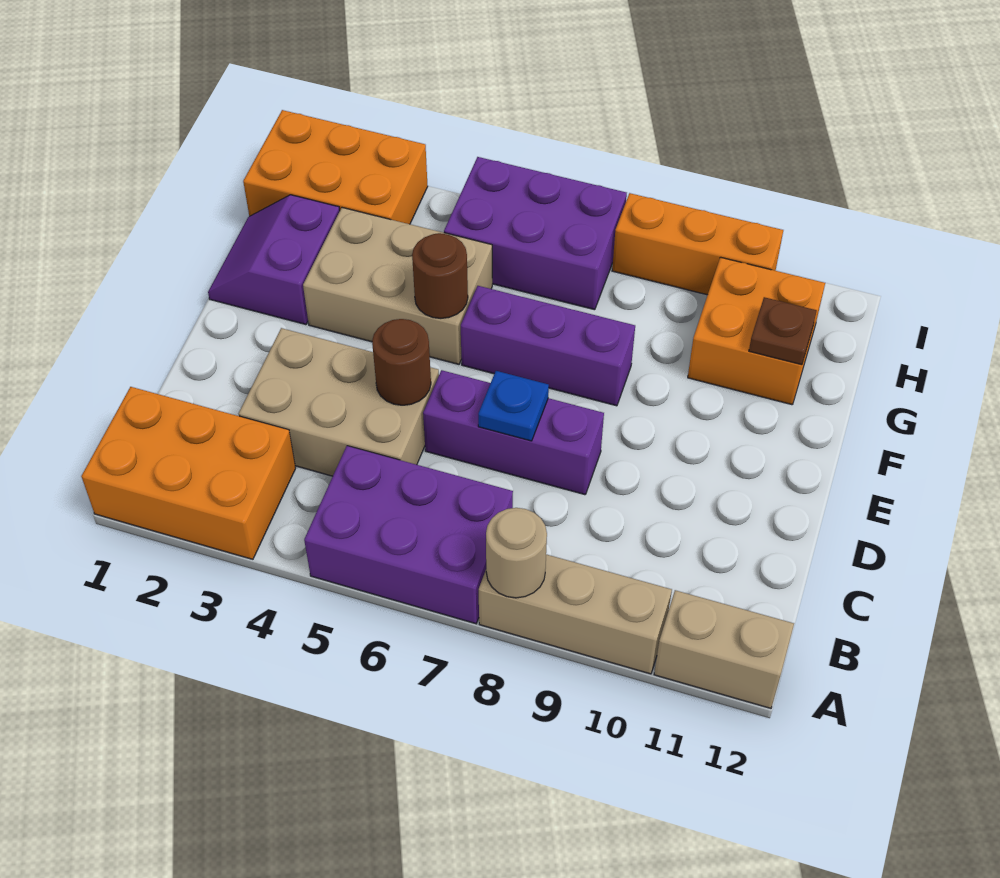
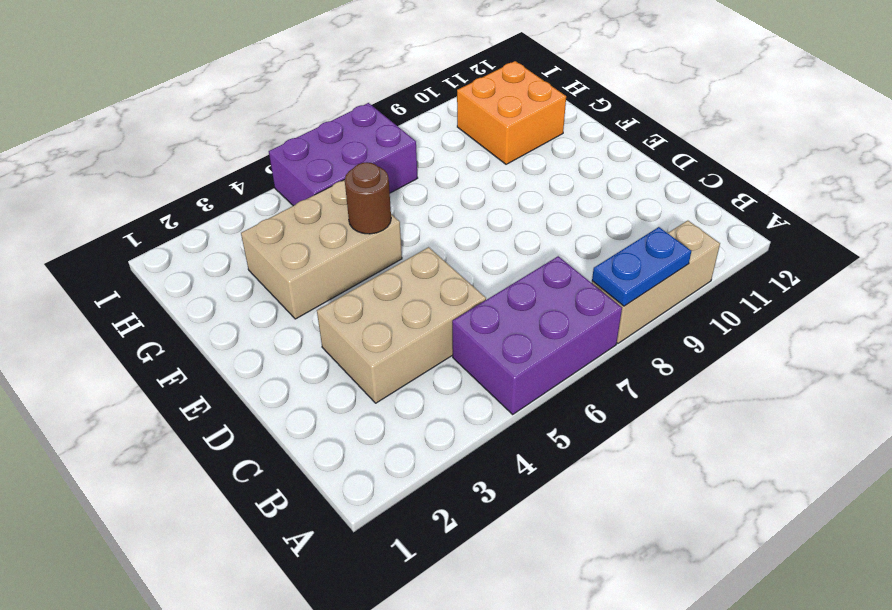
blue plate A8:A9 level 2 -> tan round brick A8 level 2
none -> orange brick A1:B3 level 1
none -> tan brick A11:A12 level 1
none -> purple brick D6:D8 level 1

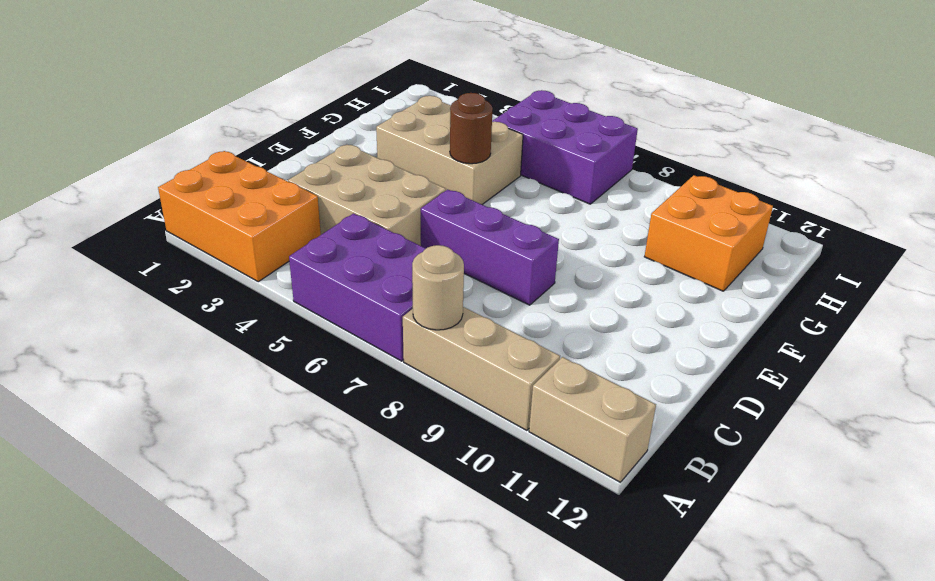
none -> purple slope F1:G2 level 1 top 2
none -> purple brick F6:F8 level 1
none -> orange brick H1:I3 level 1

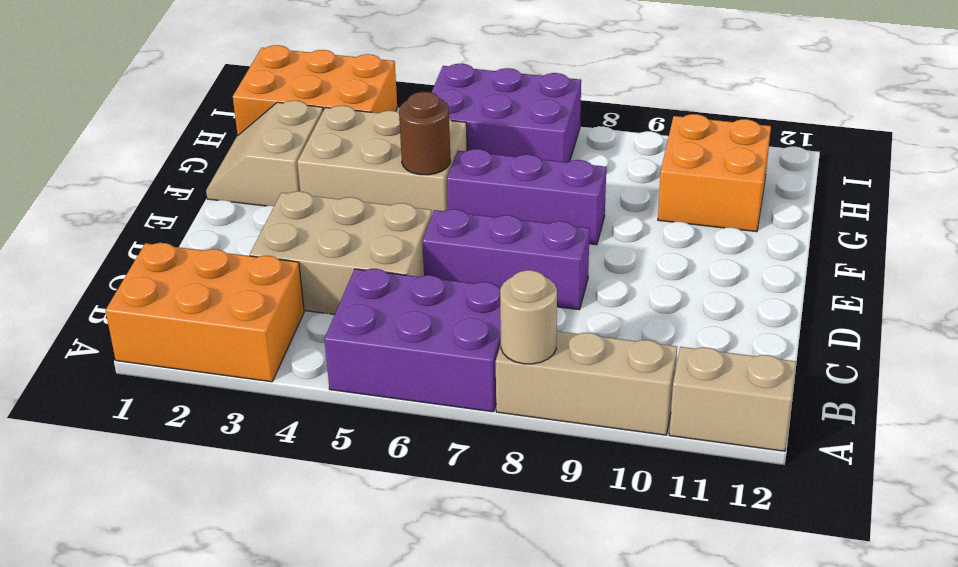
tan slope F1:G2 level 1 top 2 -> purple slope F1:G2 level 1 top 2
none -> orange brick I8:I10 level 1
none -> brown round brick D5 level 2
none -> blue plate D7 level 2

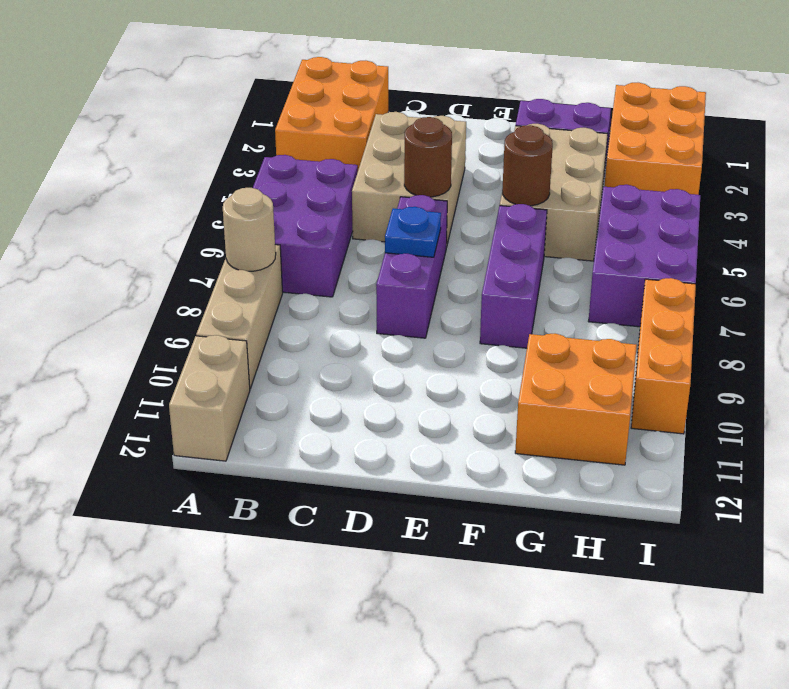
none -> brown plate G11 level 2

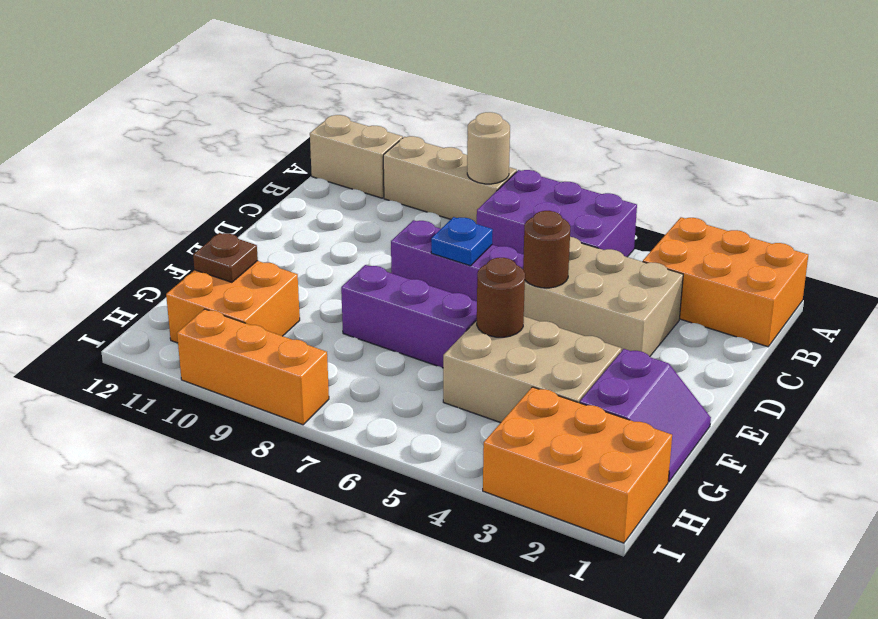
none -> purple brick H5:I7 level 1

